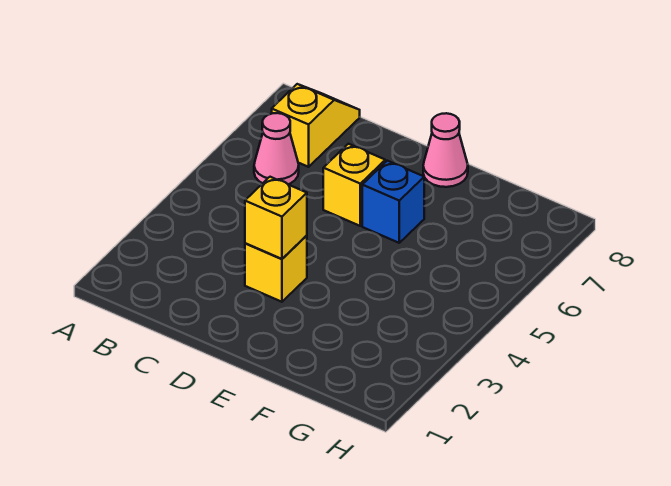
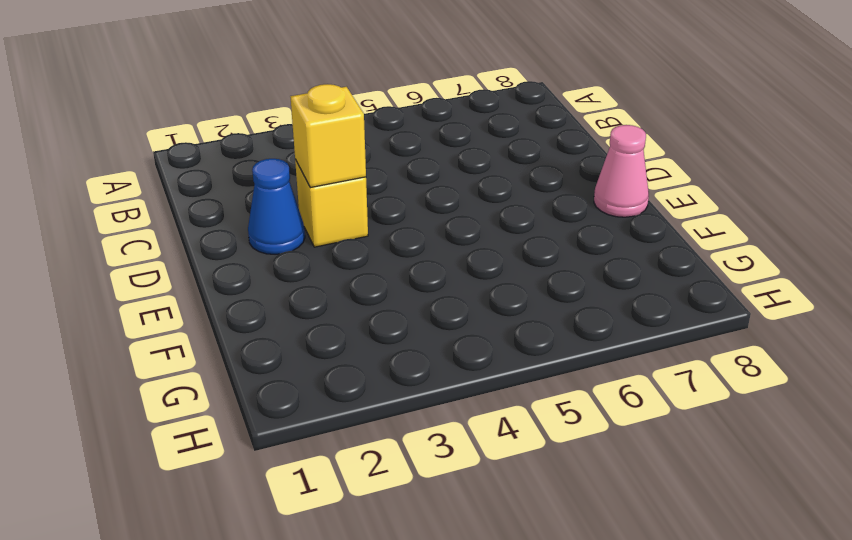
blue cone D2 level 1 -> none
none -> pink cone B6 level 1
none -> yellow slope B7:B8 level 1 top 7

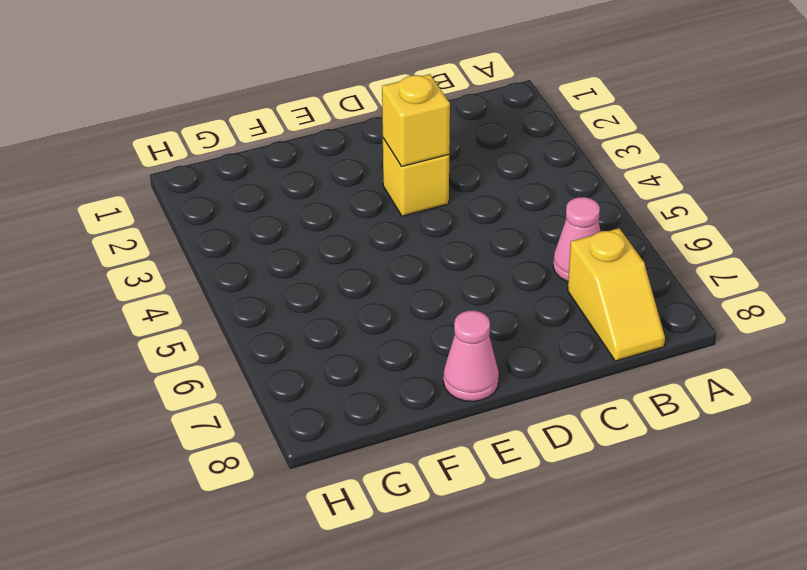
none -> yellow brick D6 level 1
none -> blue brick E6 level 1

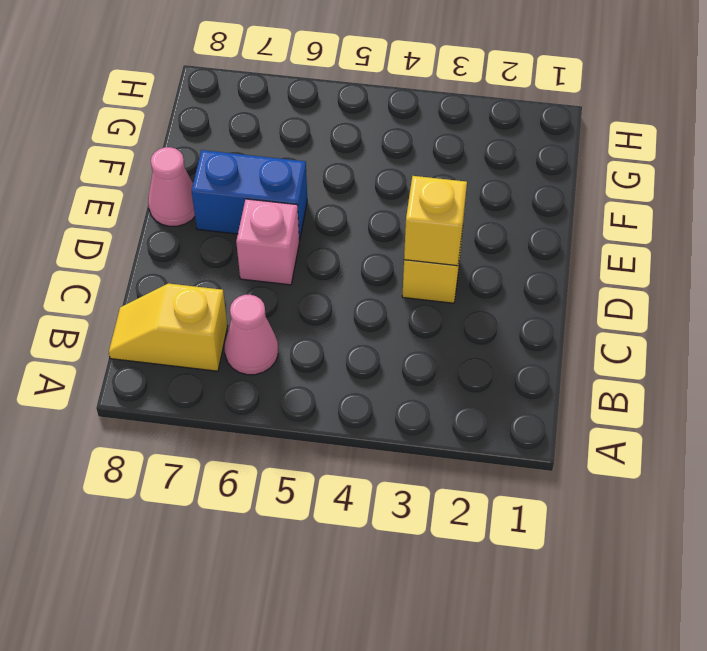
pink brick D6 level 1 -> yellow brick D6 level 1
blue brick E6:E7 level 1 -> blue brick E6 level 1

